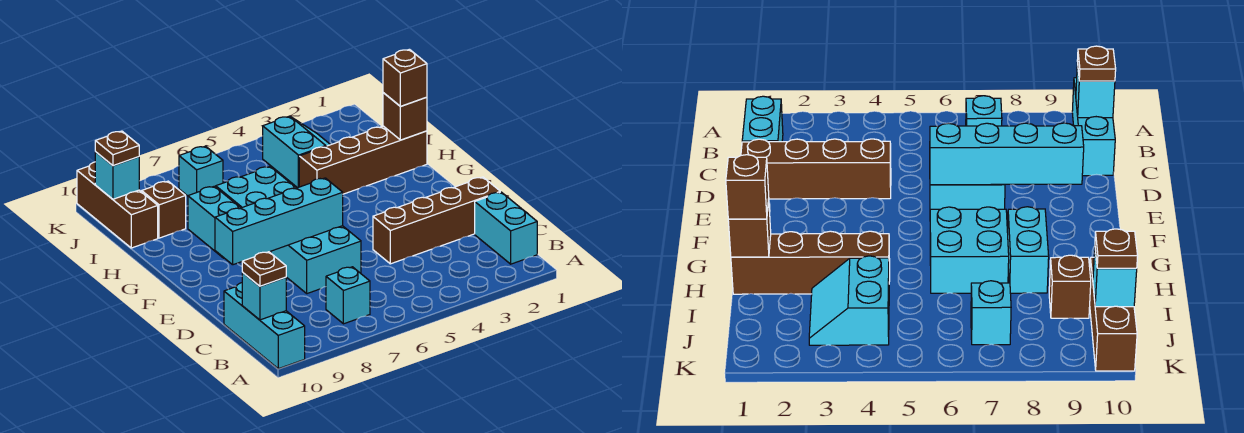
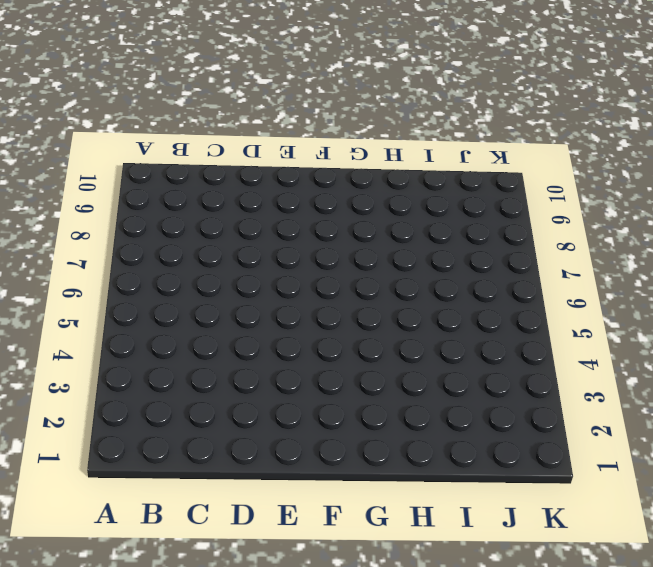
none -> cyan brick A10:C10 level 1
none -> cyan brick B1:C1 level 1
none -> cyan brick B7 level 1

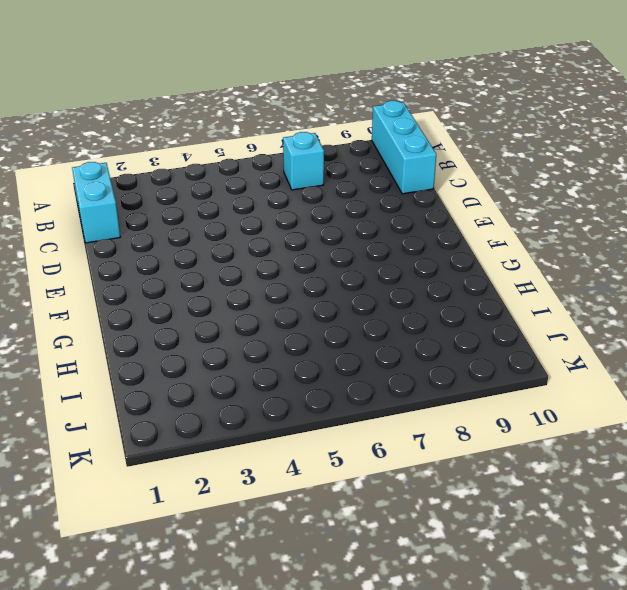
none -> brown brick D1:D4 level 1
none -> cyan brick D6:E7 level 1
none -> cyan brick G6:H7 level 1

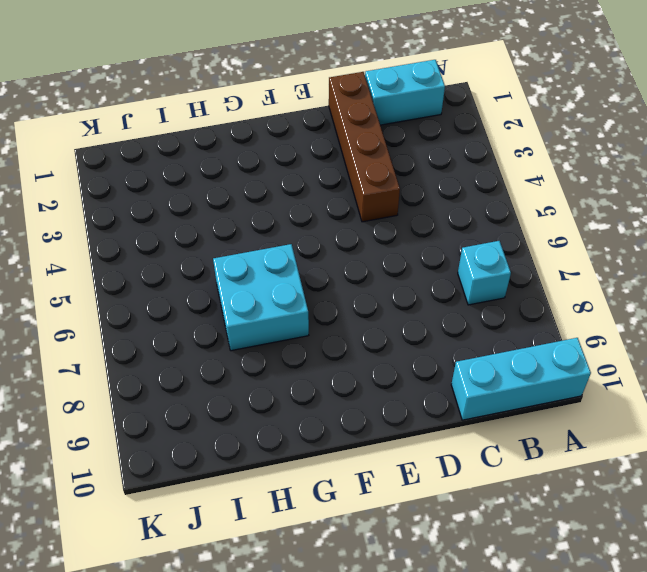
none -> cyan brick D6:E7 level 1
none -> cyan brick G8:H8 level 1
none -> brown brick H1:H4 level 1

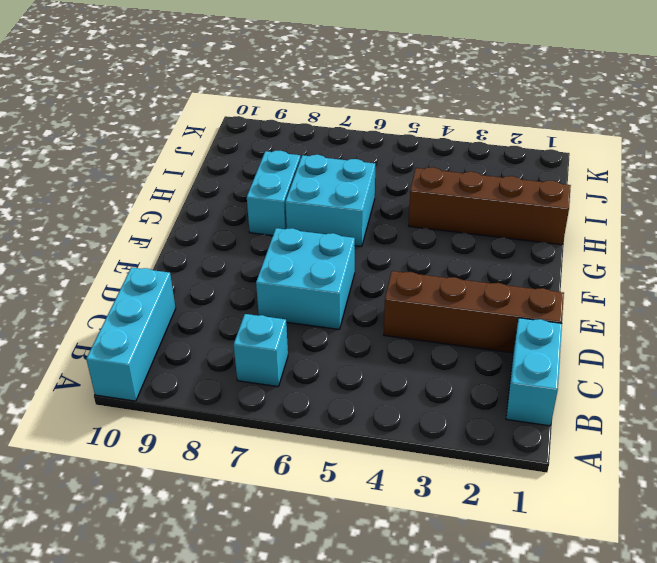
none -> cyan slope I3:J4 level 1 top 4
none -> brown brick I9 level 1
none -> brown brick I10:K10 level 1

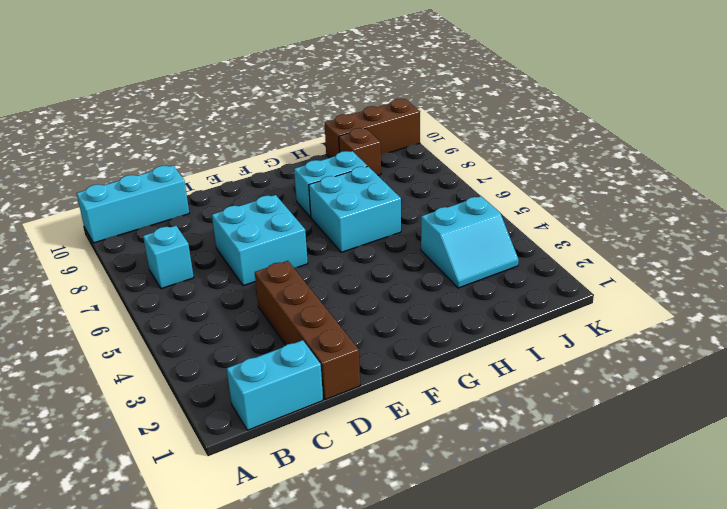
none -> brown brick H1:H4 level 1
none -> cyan brick J7 level 1
none -> cyan brick B10 level 2

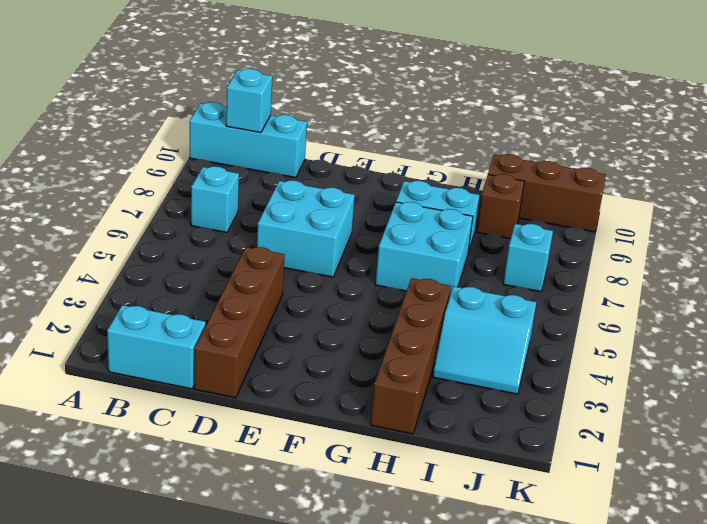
none -> cyan brick E6:E9 level 2
none -> brown brick H1 level 2
none -> cyan brick J10 level 2

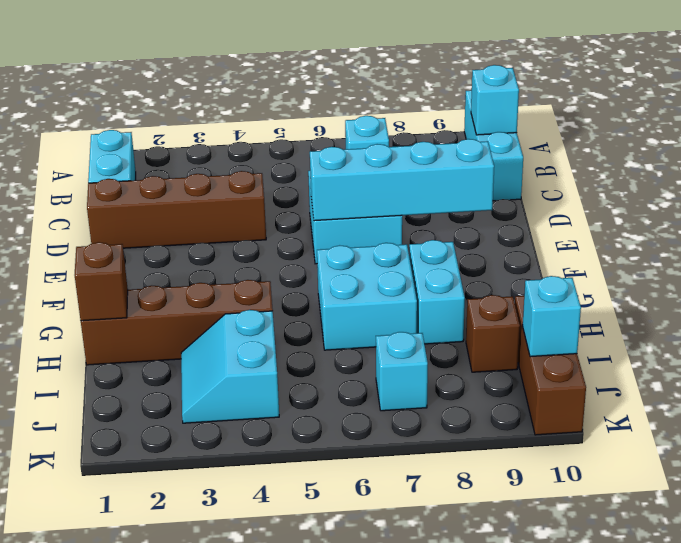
none -> brown plate B10 level 3
none -> brown brick H1 level 3
none -> brown plate J10 level 3

